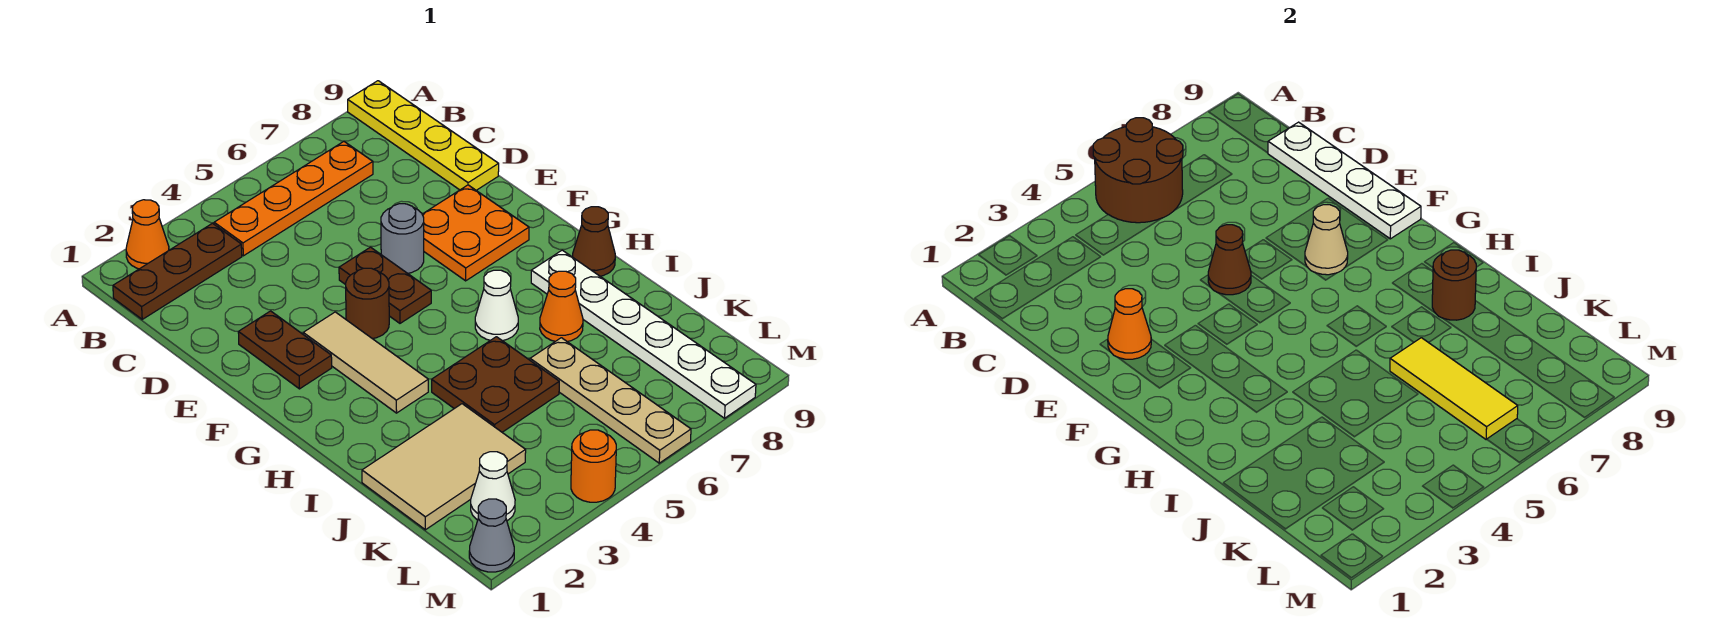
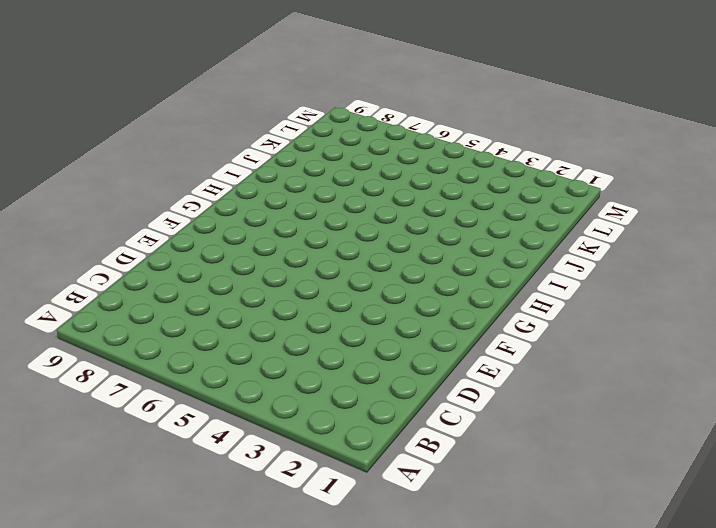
none -> orange cone A2 level 1
none -> yellow plate A9:D9 level 1
none -> brown plate B1:B3 level 1

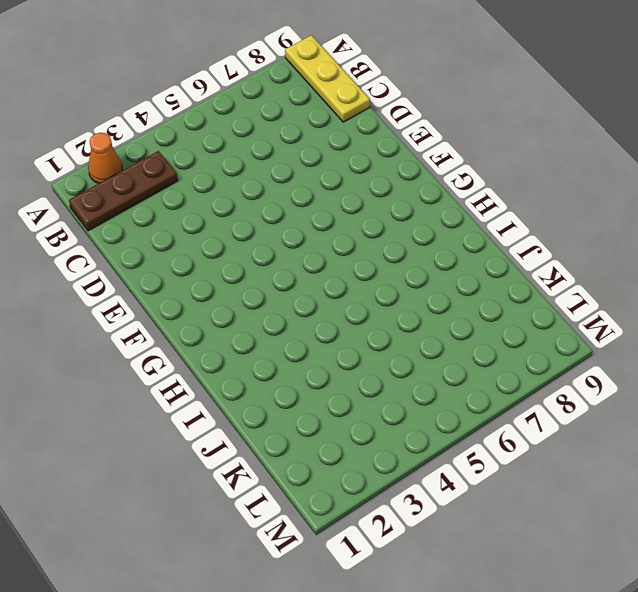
yellow plate A9:C9 level 1 -> yellow plate A9:D9 level 1
none -> orange plate B4:B7 level 1
none -> brown plate E2:F2 level 1
none -> brown plate E5:F5 level 1

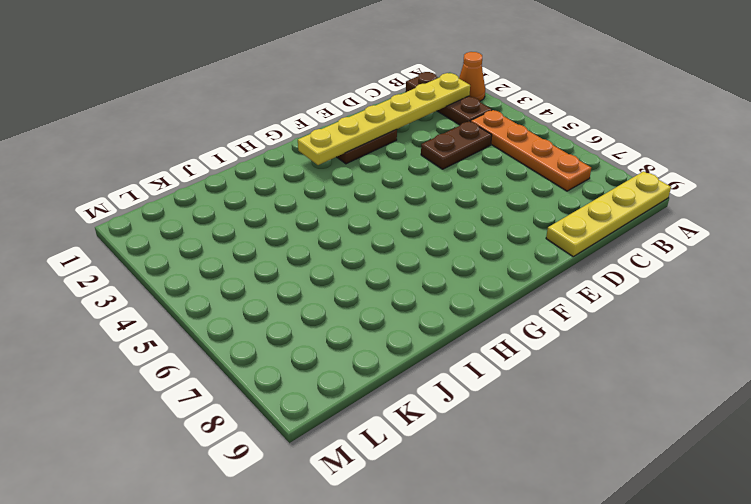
yellow plate B2:G2 level 2 -> orange cone E2 level 2
brown plate C4:D4 level 1 -> brown plate E5:F5 level 1
none -> grey round brick E6 level 1
none -> orange plate E7:F8 level 1
none -> tan tile F3:H3 level 1

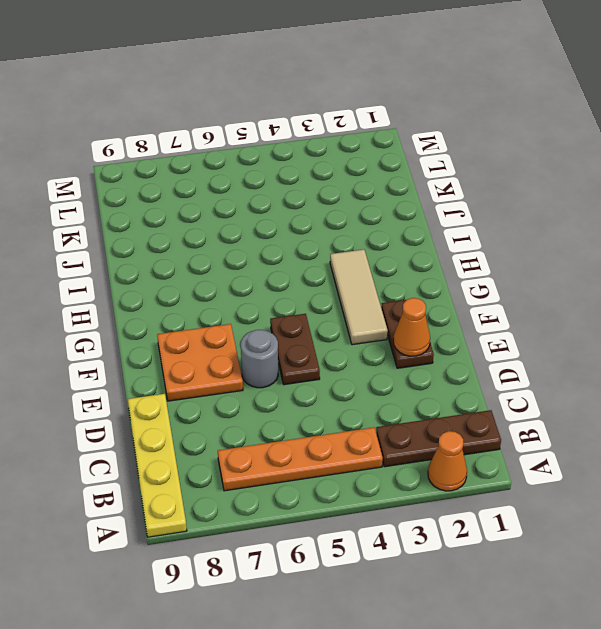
none -> brown round brick F4 level 1
none -> white cone H6 level 1
none -> white plate H8:M8 level 1

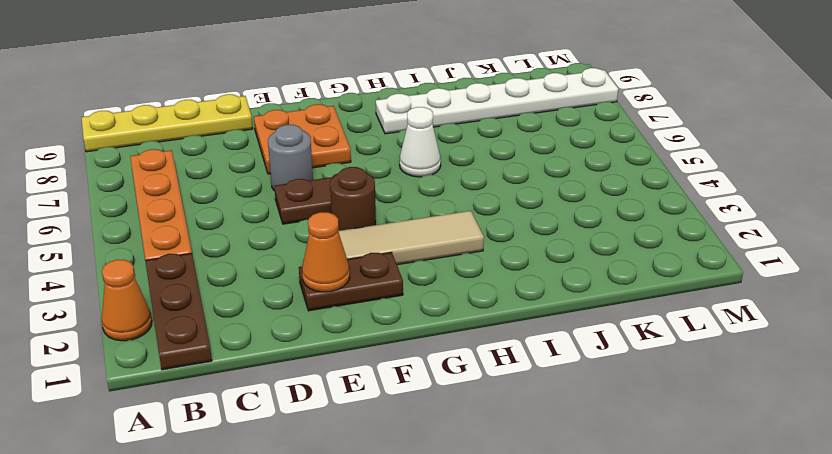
none -> brown cone H9 level 1
none -> brown plate I4:J5 level 1
none -> orange cone I7 level 1

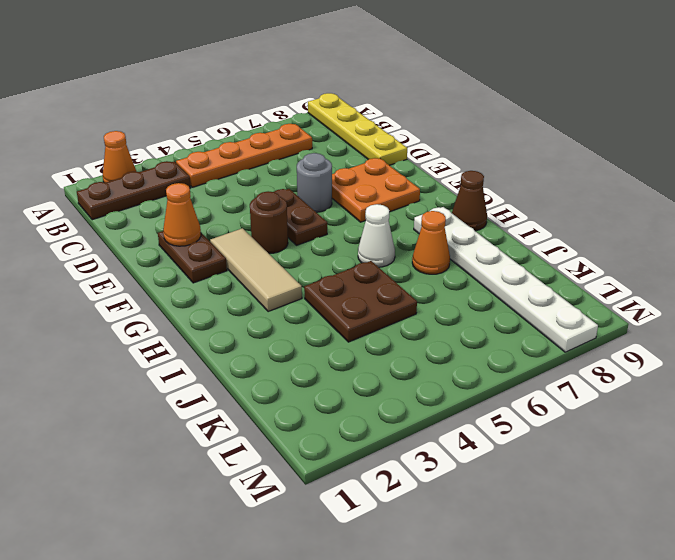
none -> tan tile J1:K3 level 1
none -> tan plate J6:M6 level 1
none -> white cone L2 level 1

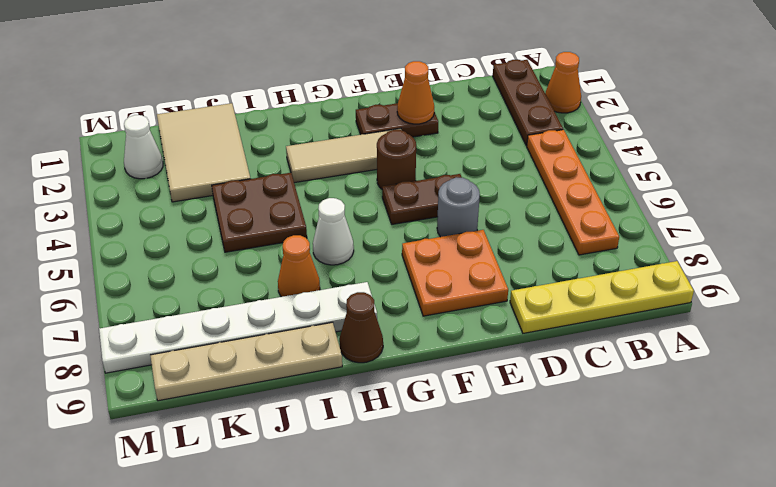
tan plate I9:L9 level 1 -> tan plate J6:M6 level 1
none -> grey cone M1 level 1
none -> orange round brick M4 level 1
none -> brown round brick A5:B6 level 2

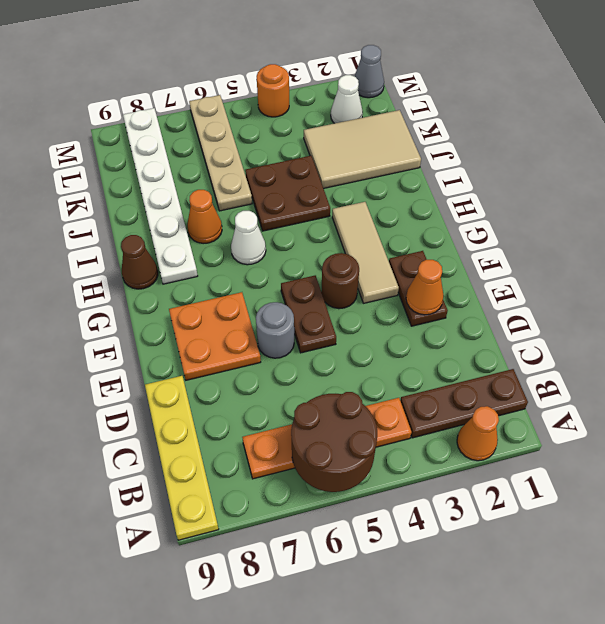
none -> white plate C9:F9 level 2
none -> brown cone E5 level 2
none -> tan cone F7 level 2

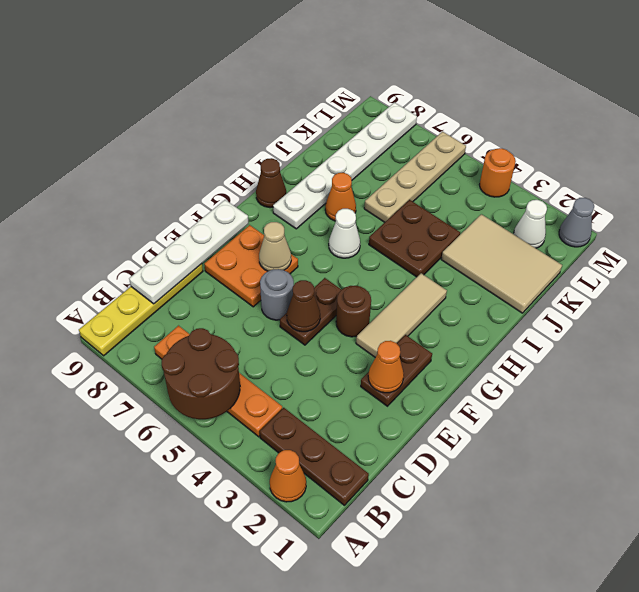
none -> brown round brick I8 level 2
none -> yellow tile J6:L6 level 2

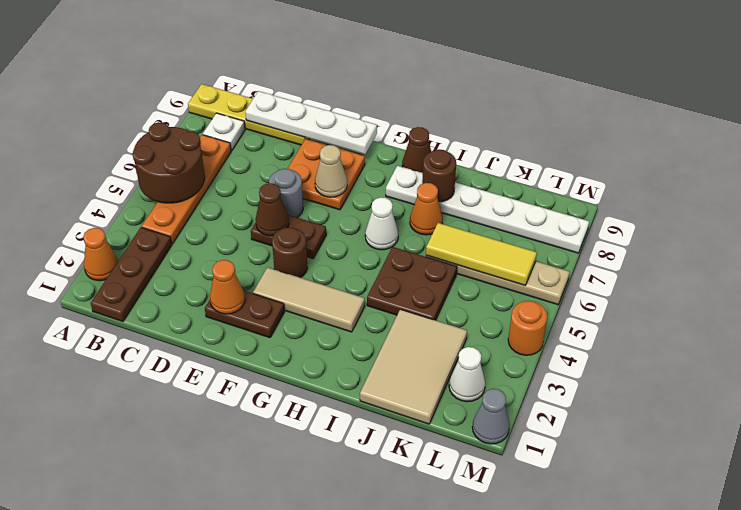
white plate B8 level 1 -> none

